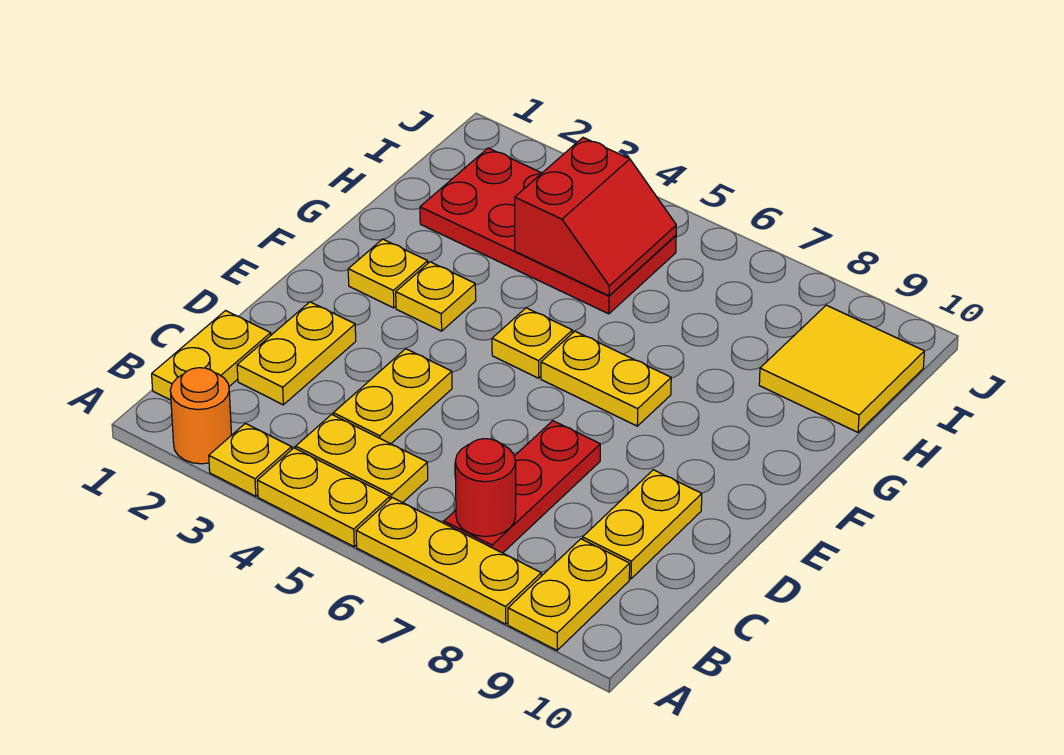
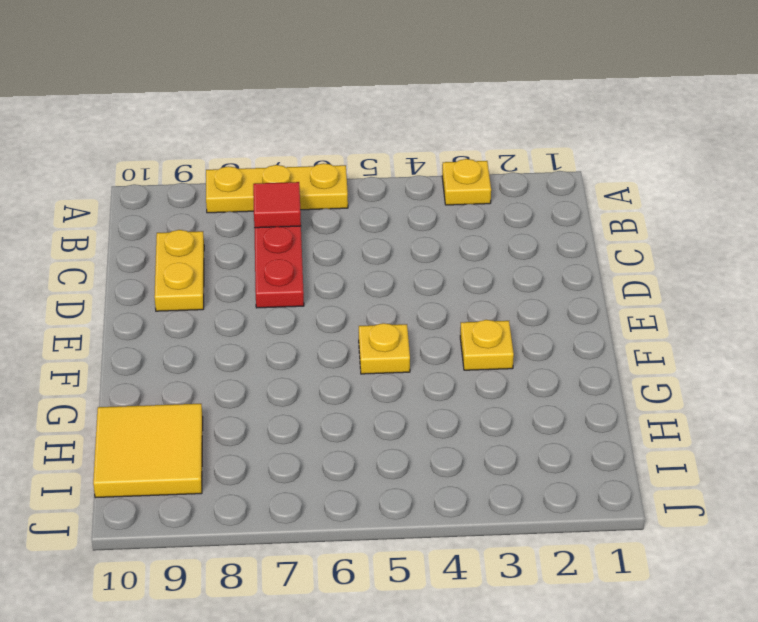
red tile B7 level 2 -> red round brick B7 level 2
none -> orange round brick A2 level 1
none -> yellow plate A4:A5 level 1
none -> yellow plate A9:B9 level 1

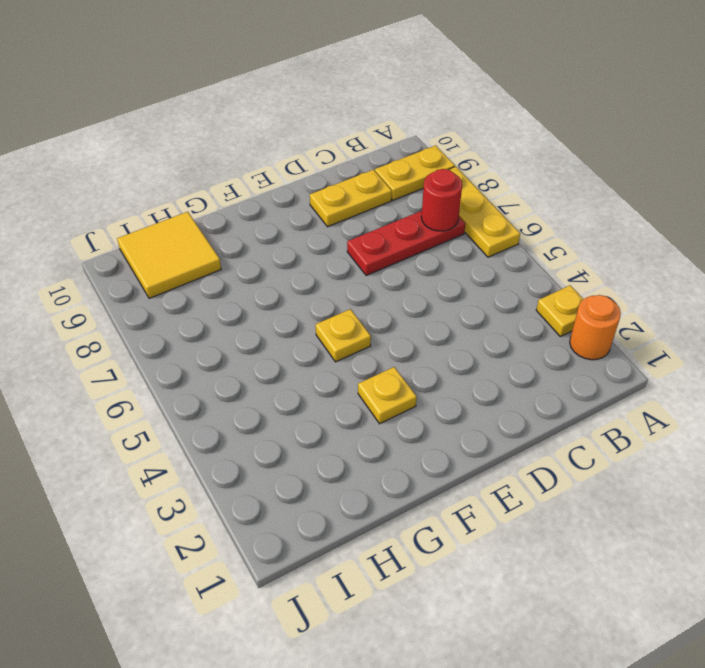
none -> yellow plate A4:A5 level 1
none -> yellow plate B1:C1 level 1
none -> yellow plate B4:B5 level 1

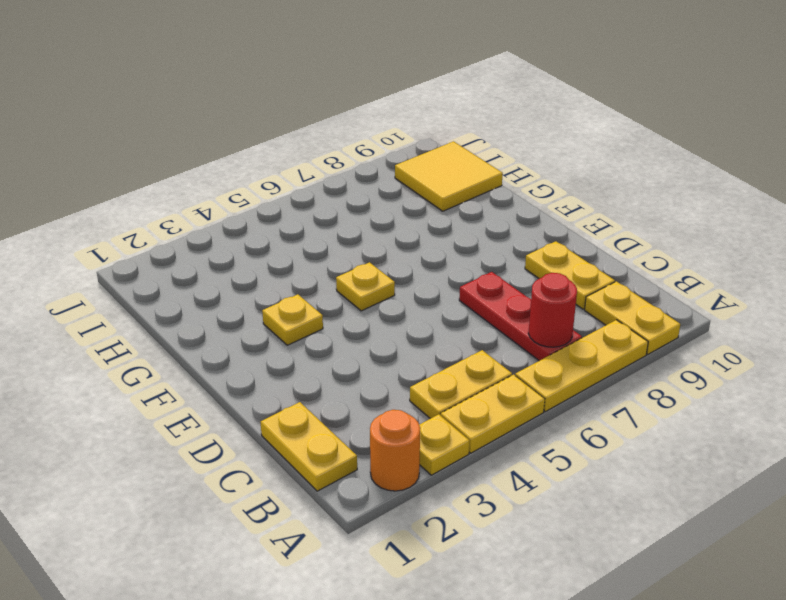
none -> yellow plate C2:D2 level 1
none -> yellow plate C4:D4 level 1
none -> yellow plate F2 level 1

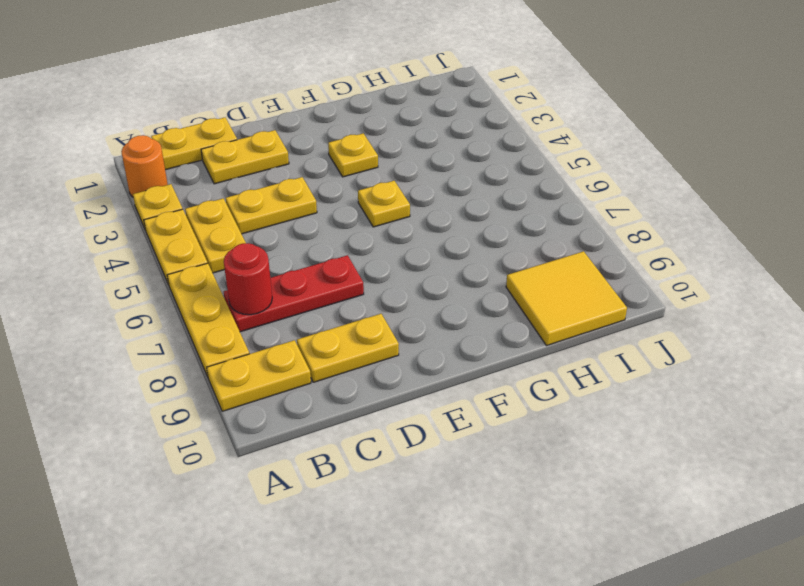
none -> yellow plate F2 level 1
none -> yellow plate F6:F7 level 1
none -> red plate H2:I5 level 1

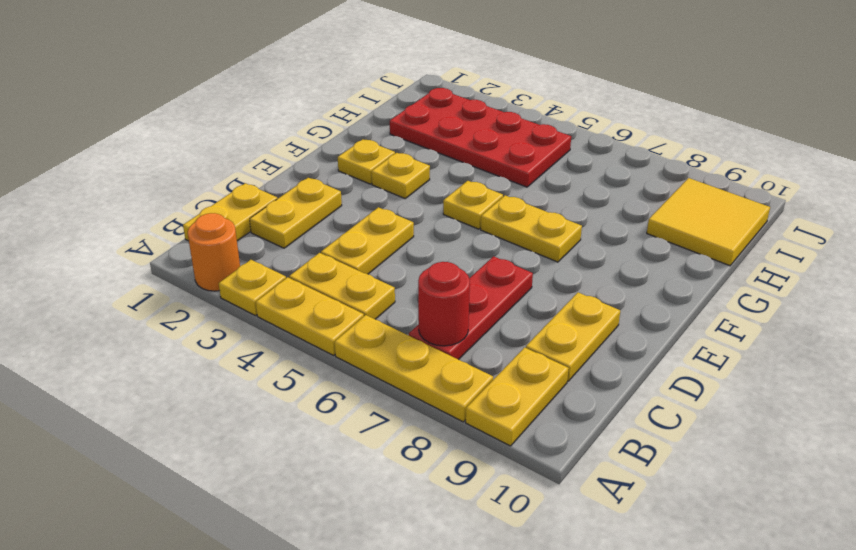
none -> red slope H4:I5 level 2 top 4

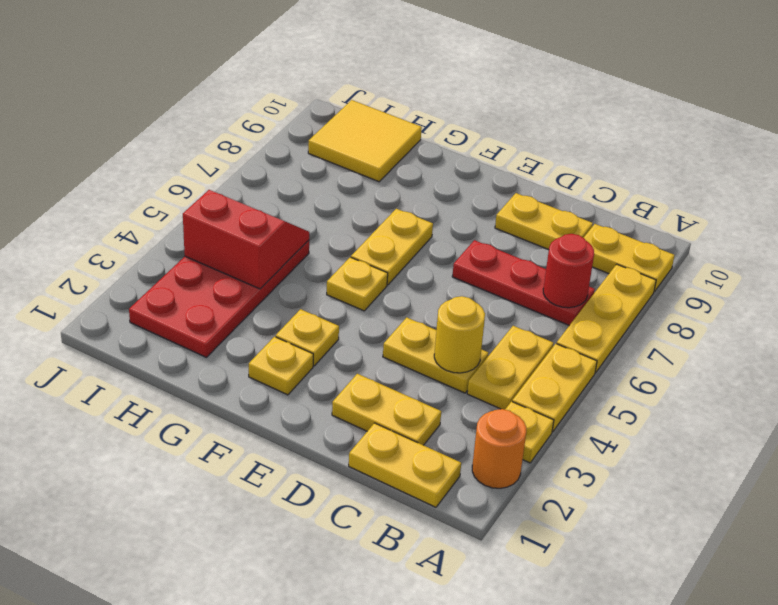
yellow round brick C4 level 2 -> none

